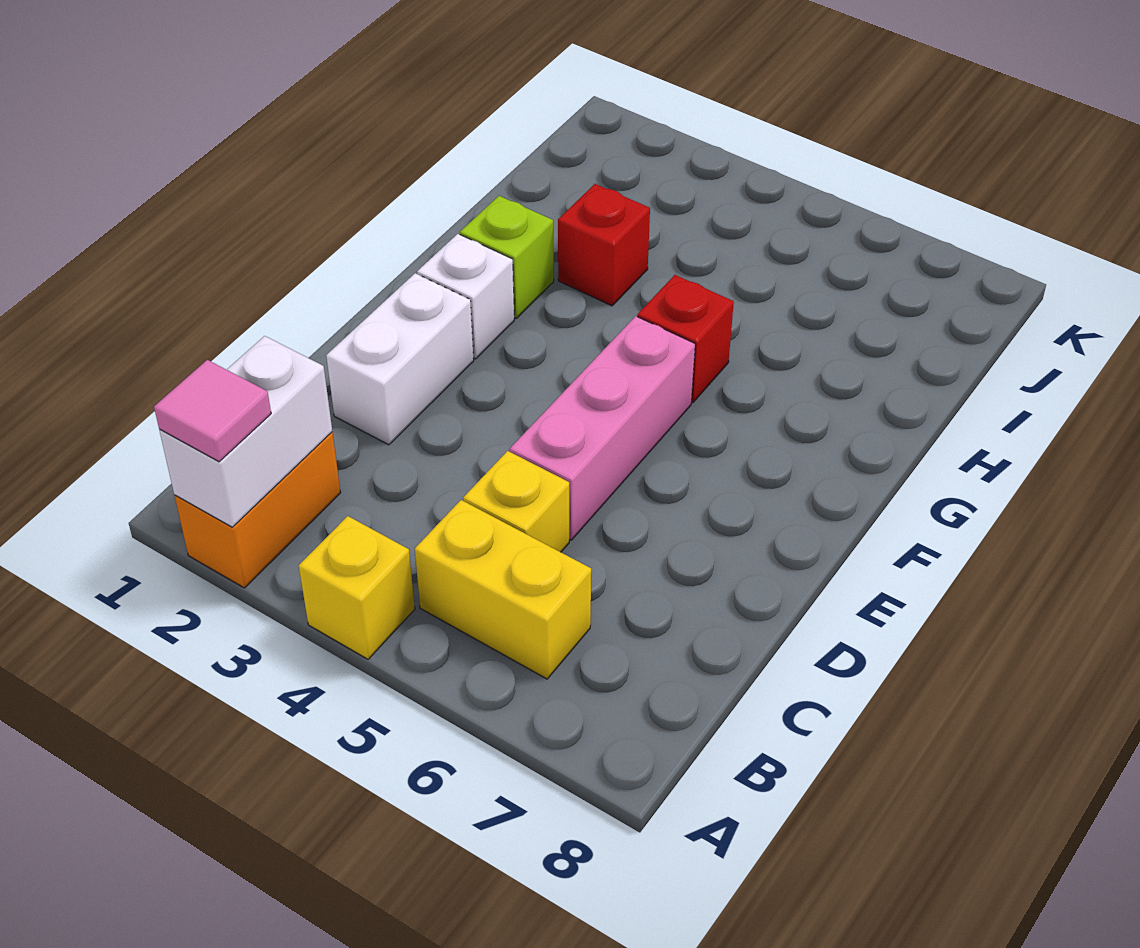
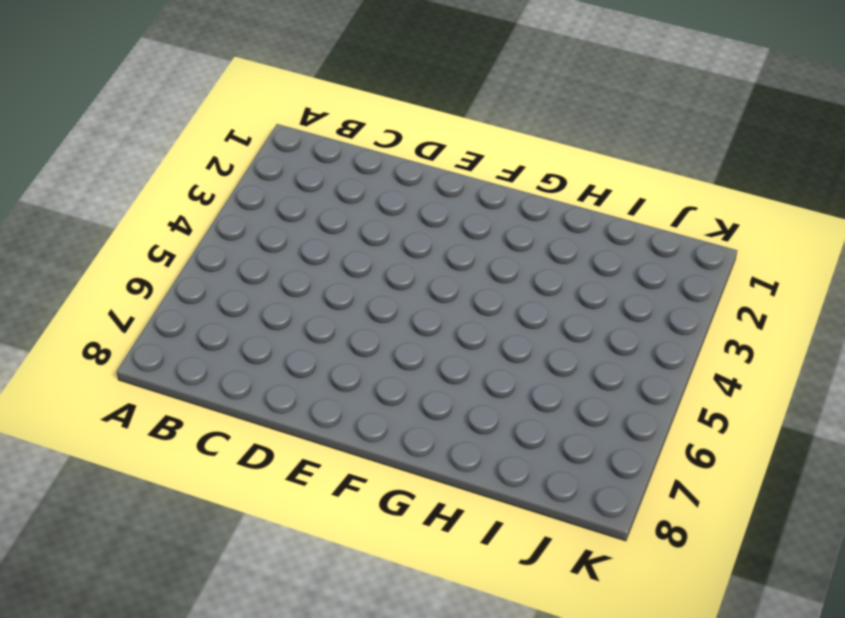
none -> orange brick A2:B2 level 1
none -> yellow brick A4 level 1
none -> yellow brick B5:B6 level 1

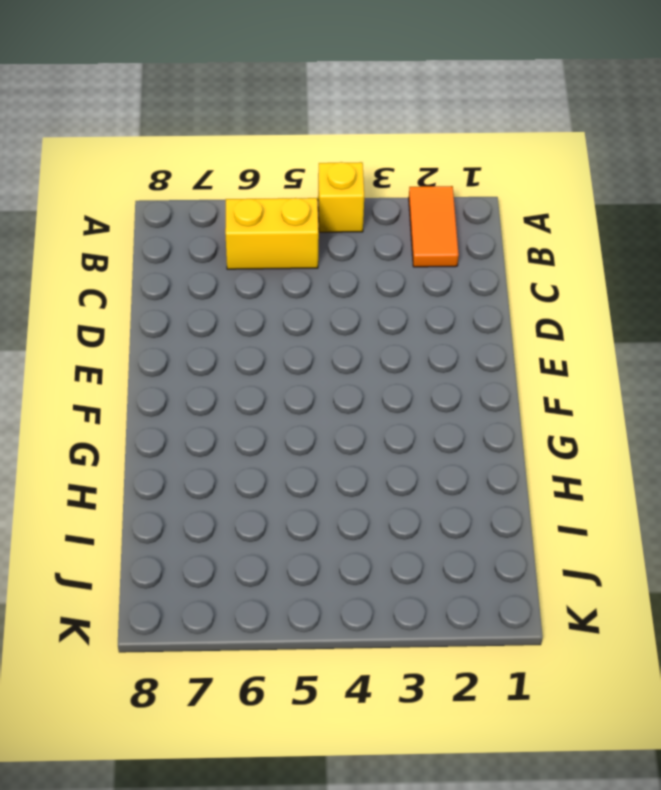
orange tile A2:B2 level 1 -> orange brick A2:B2 level 1
none -> yellow brick C5 level 1
none -> white brick D2:E2 level 1
none -> pink brick D5:F5 level 1

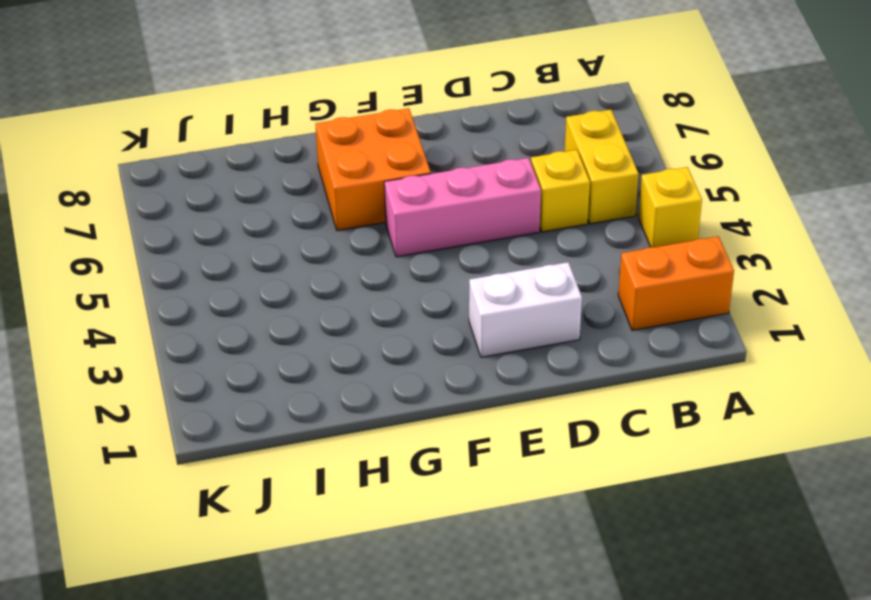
orange brick F6:G7 level 1 -> none
none -> white brick F2 level 1
none -> lime brick G2 level 1
none -> red brick G5 level 1

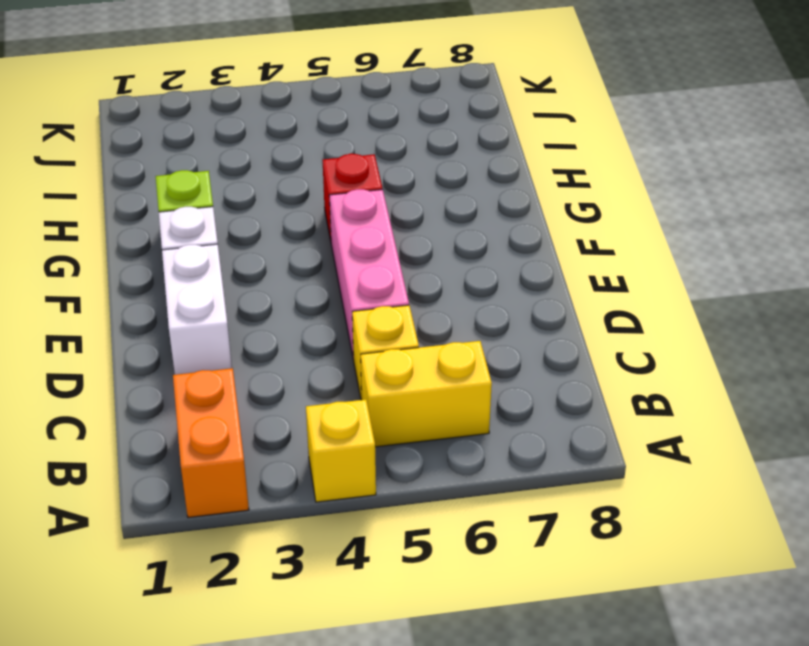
none -> red brick H3 level 1
none -> white brick A2:B2 level 2
none -> pink tile A2 level 3

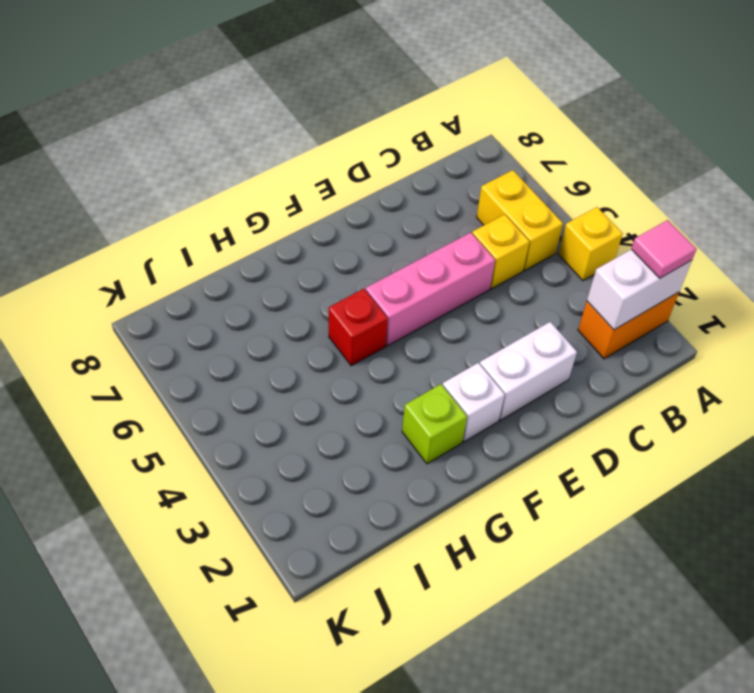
none -> red brick H3 level 1

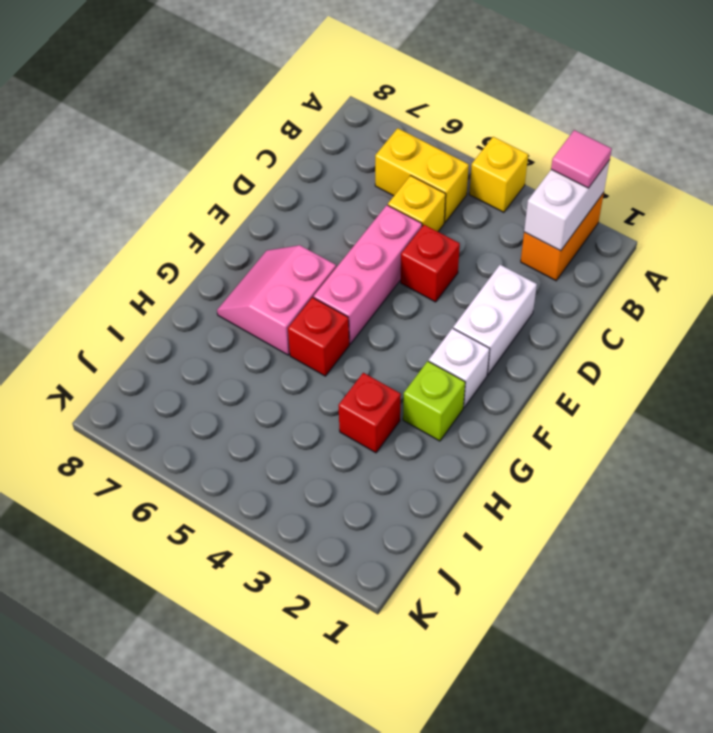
red brick D4 level 1 -> none
pink slope F6:G7 level 1 top 6 -> none

